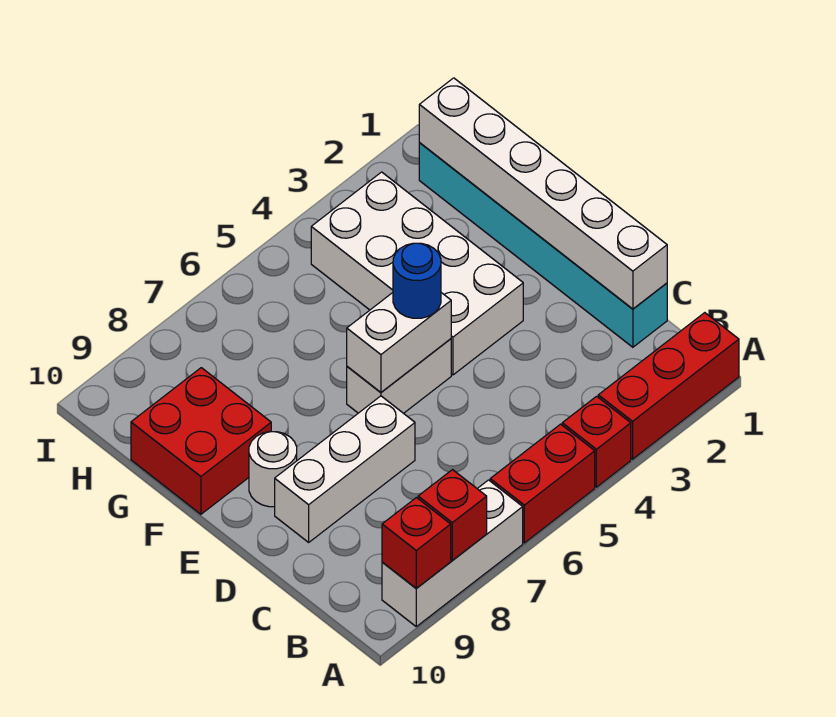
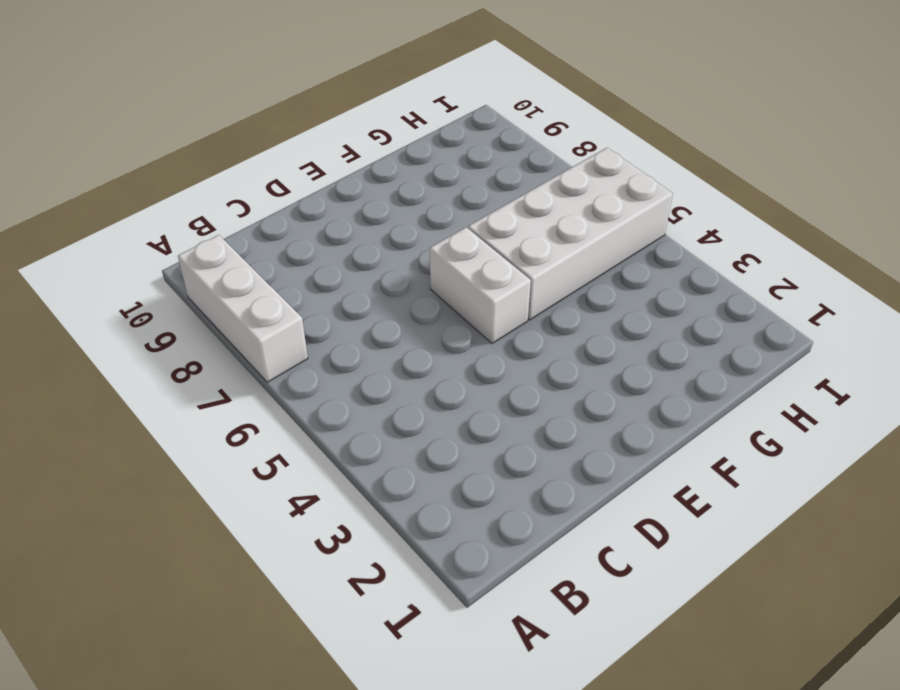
white brick F5:I6 level 1 -> white brick E3:H4 level 1
none -> red brick A1:A3 level 1
none -> red brick A4 level 1
none -> red brick A5:A6 level 1

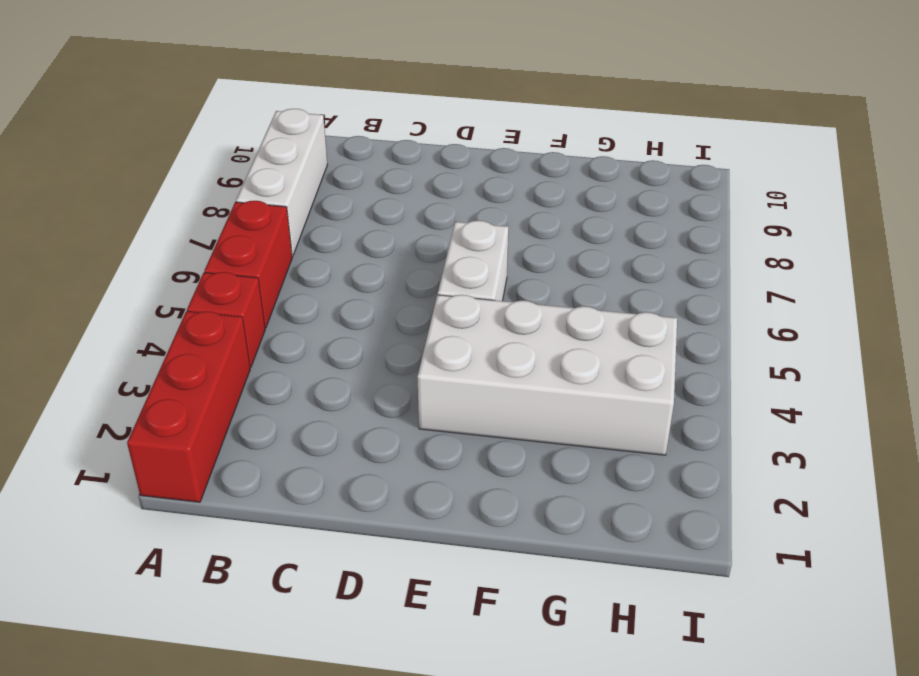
none -> cyan brick C1:H1 level 1
none -> white brick D7:D9 level 1
none -> white round brick E9 level 1

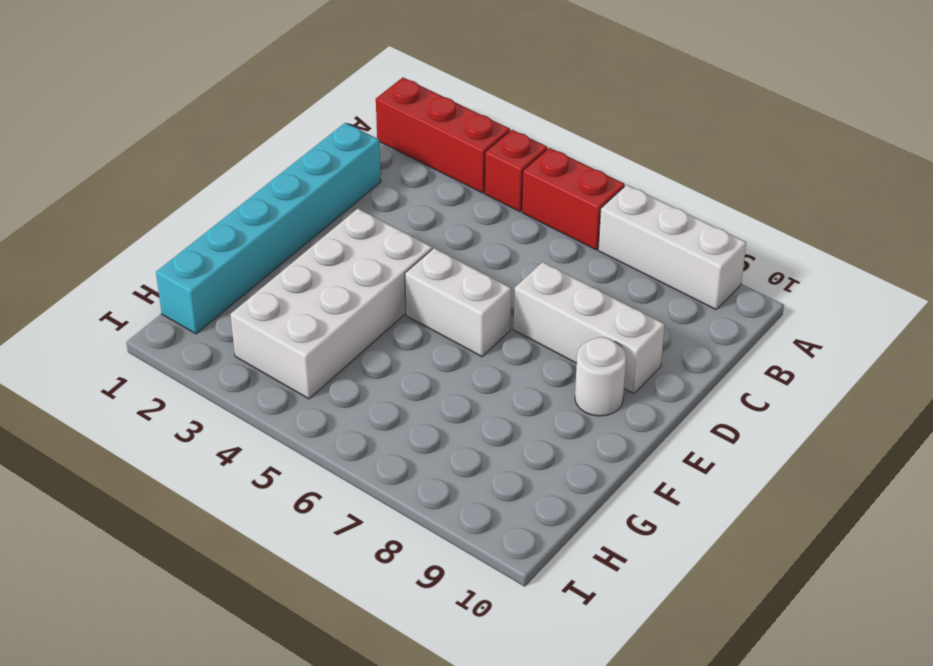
none -> red brick F9:G10 level 1
none -> red brick A8 level 2
none -> red brick A9 level 2

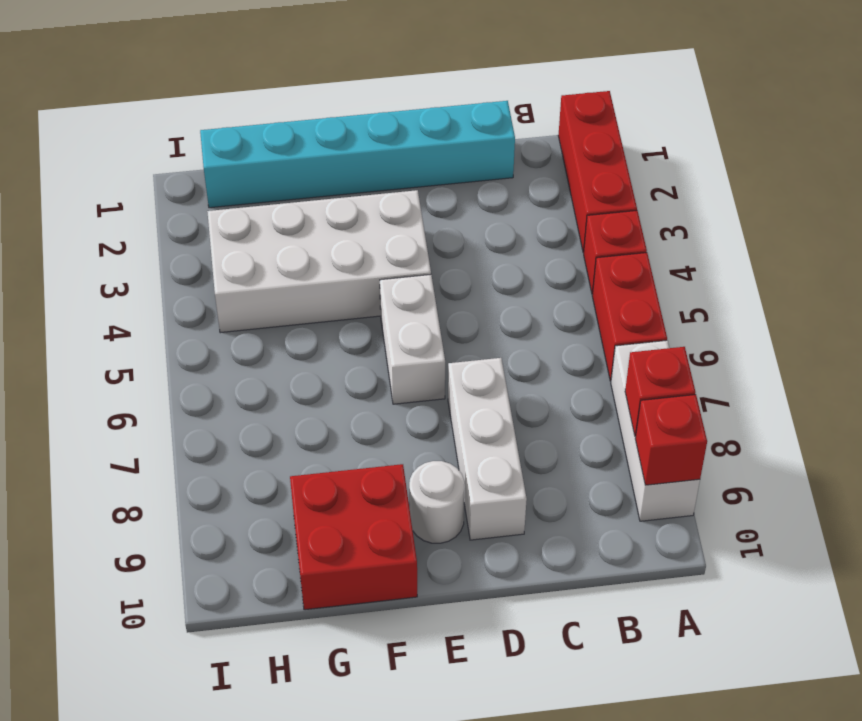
none -> white brick C1:H1 level 2
none -> white brick E5:E6 level 2
none -> blue round brick E5 level 3

